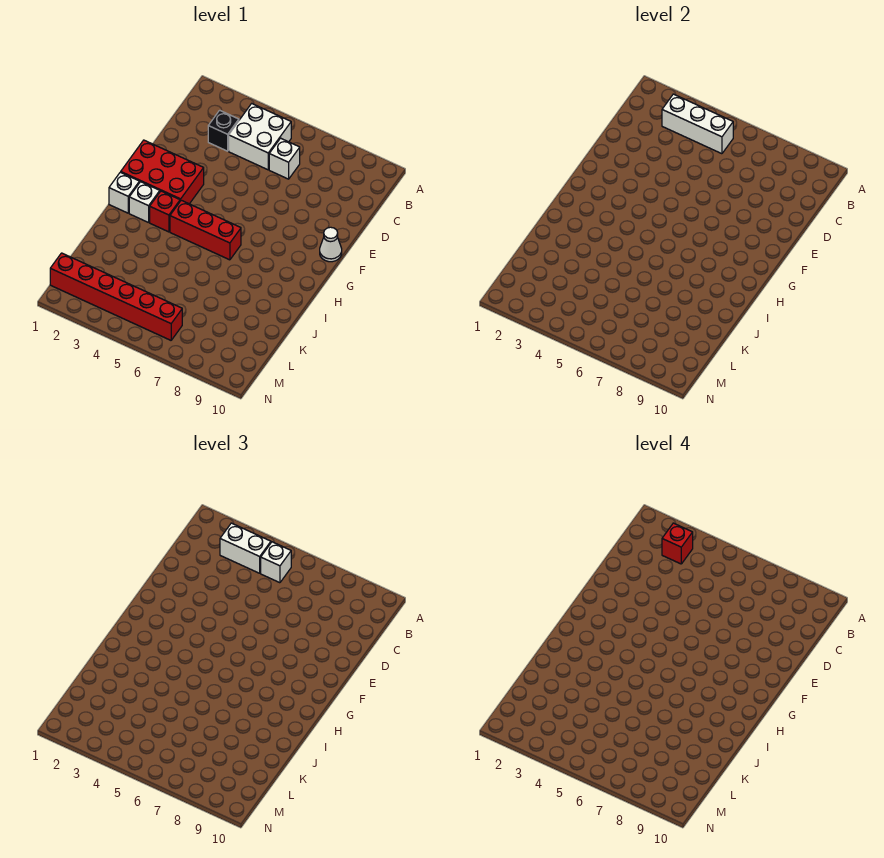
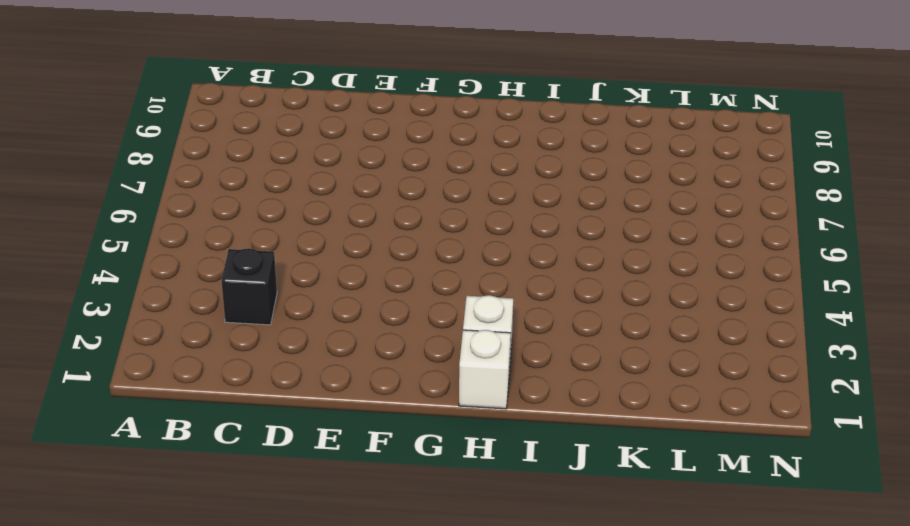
none -> white brick B4:C5 level 1
none -> white brick C6 level 1
none -> red brick F1:G3 level 1

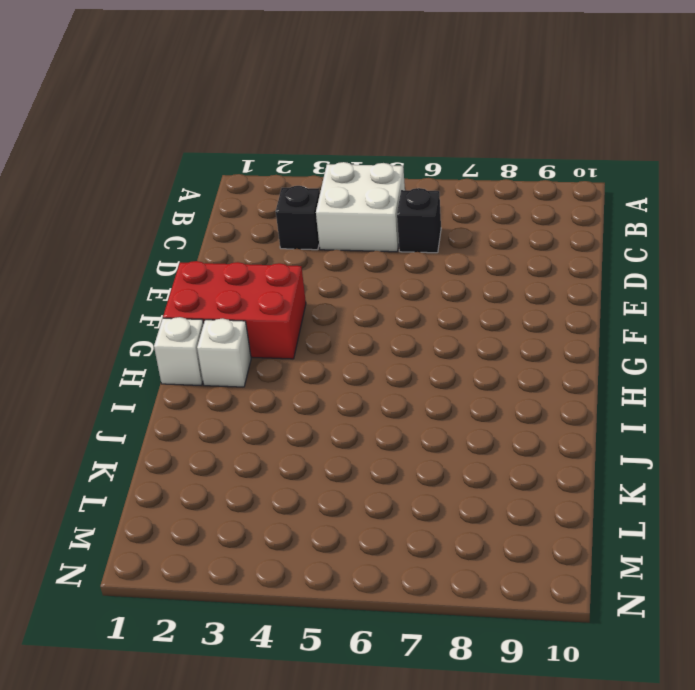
black brick C6 level 1 -> white brick C6 level 1
none -> white cone F10 level 1
none -> red brick H3 level 1
none -> red brick H4:H6 level 1

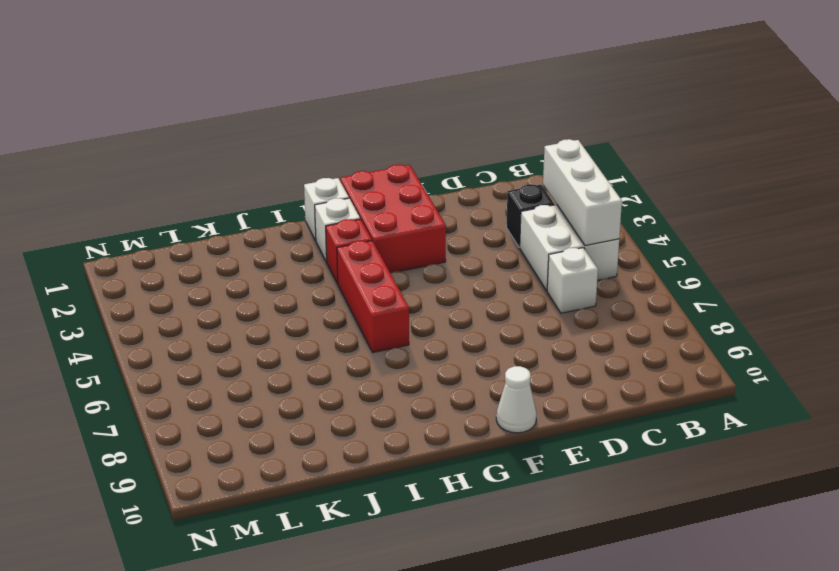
none -> red brick M1:M6 level 1
none -> white brick B3:B4 level 3
none -> white brick B5 level 3

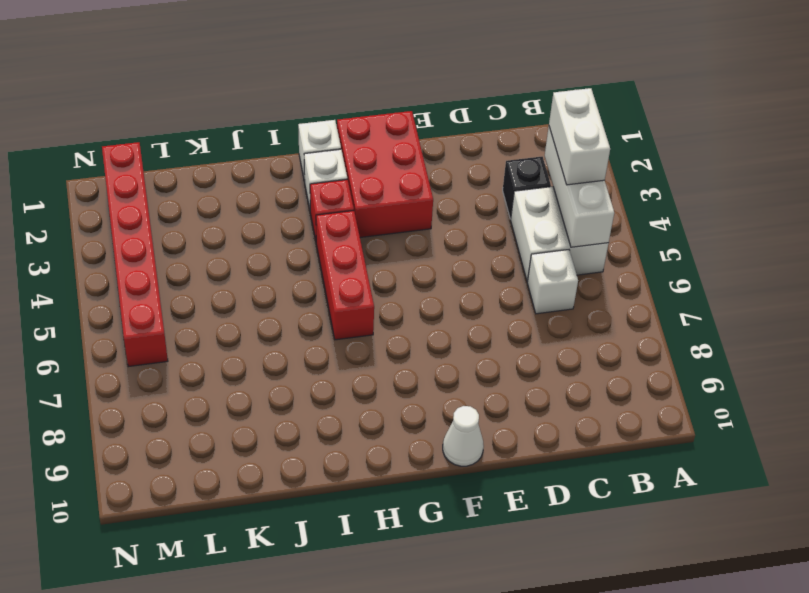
none -> white brick B5 level 3
none -> red brick B3 level 4

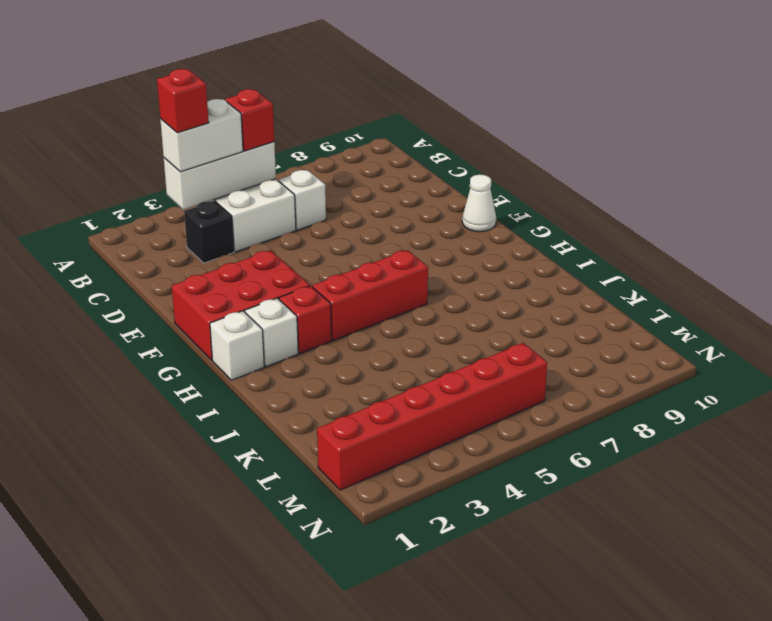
red brick B5 level 3 -> white brick B5 level 3

